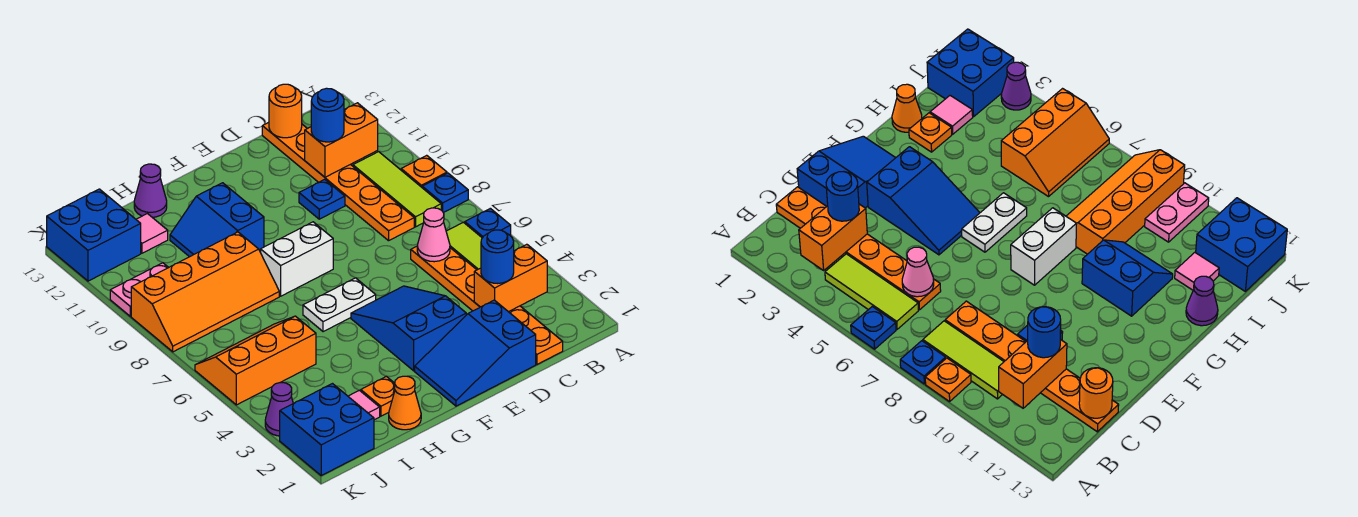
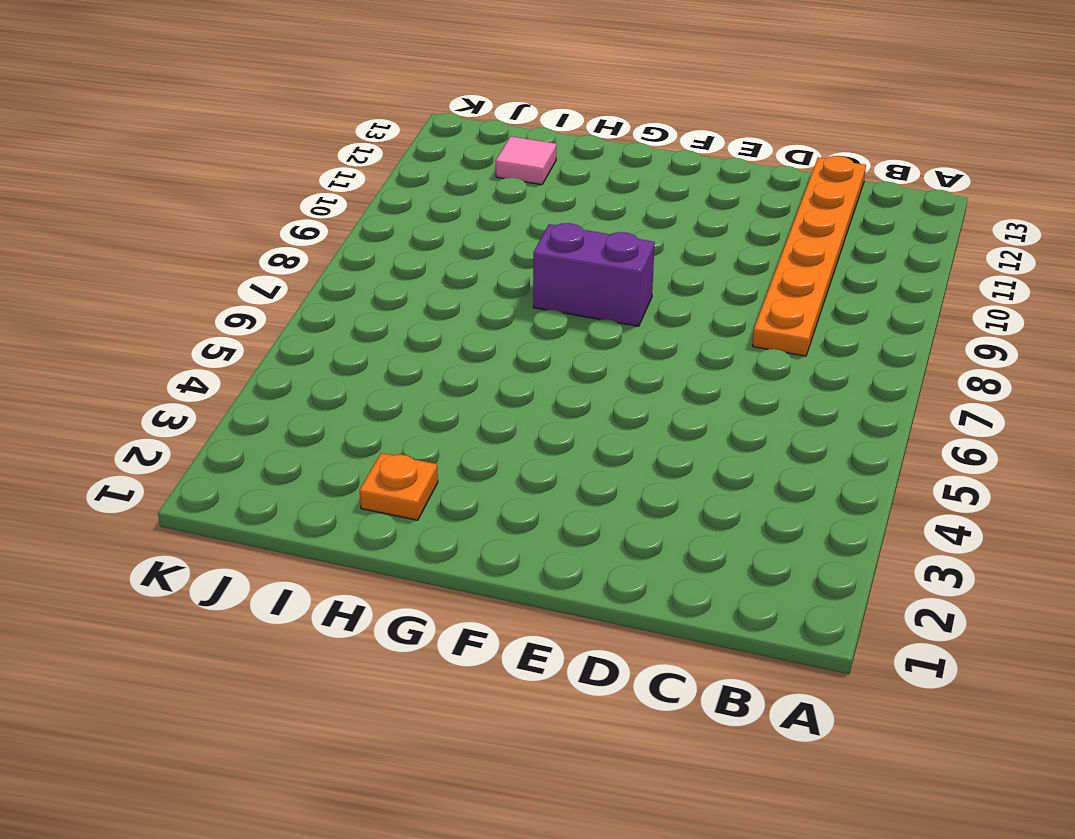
purple brick F8:G8 level 1 -> white brick F8:G8 level 1
none -> blue plate A6 level 1
none -> blue plate A8 level 1
none -> orange plate A9 level 1
none -> lime tile B4:B6 level 1

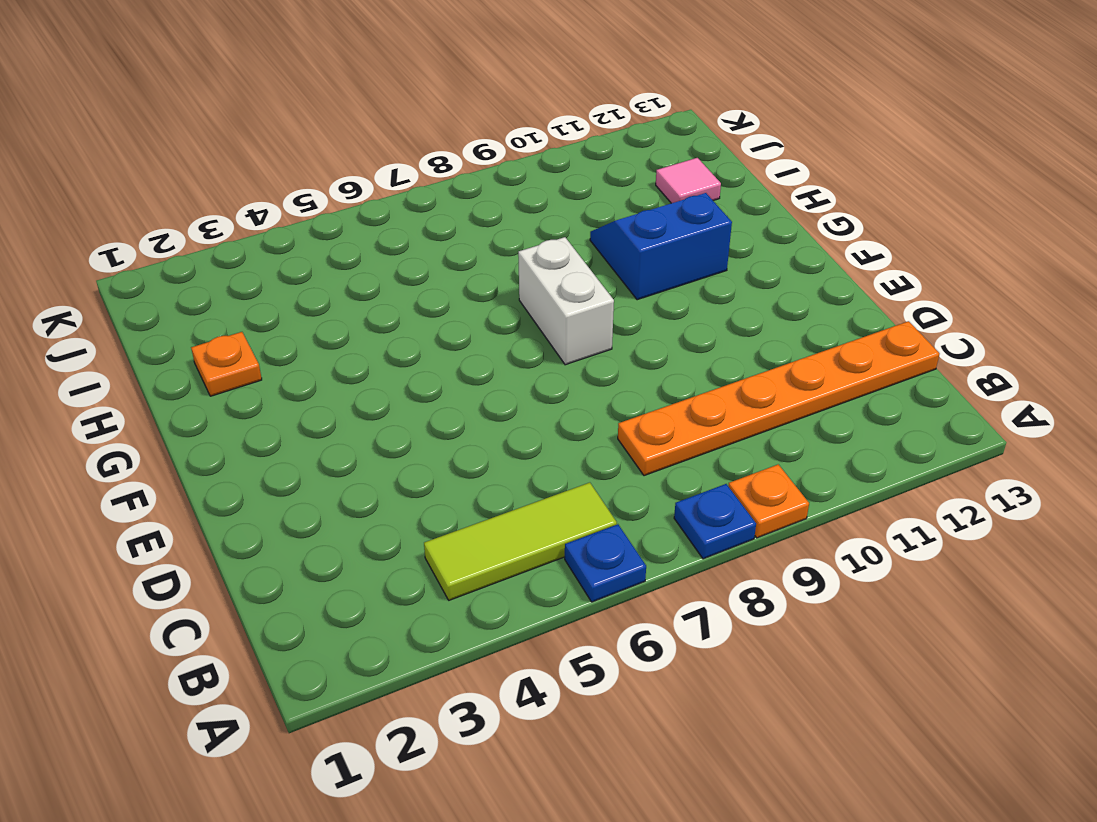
none -> lime tile B8:B10 level 1
none -> orange plate C1:C6 level 1
none -> blue slope D1:F2 level 1 top D
none -> blue plate D10 level 1

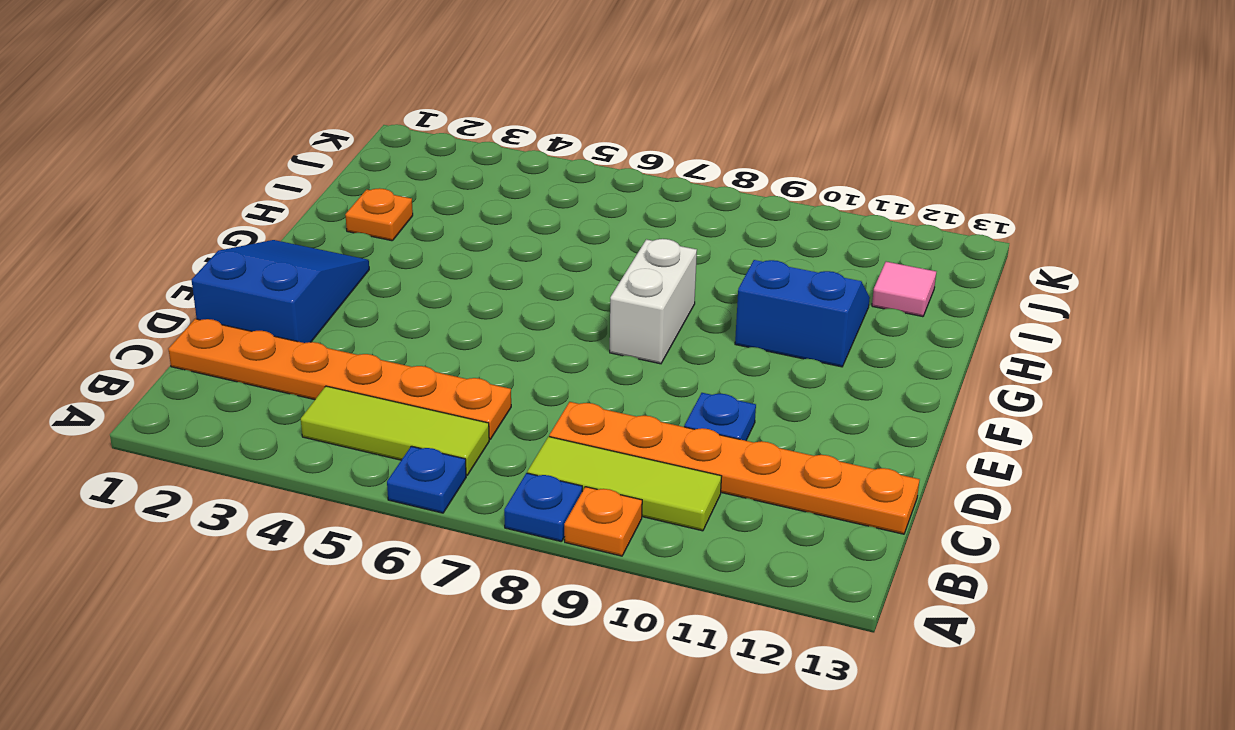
none -> blue slope E3:F5 level 1 top 3
none -> white plate F6:G6 level 1
none -> orange cone H1 level 1
none -> orange slope H8:K9 level 1 top 9

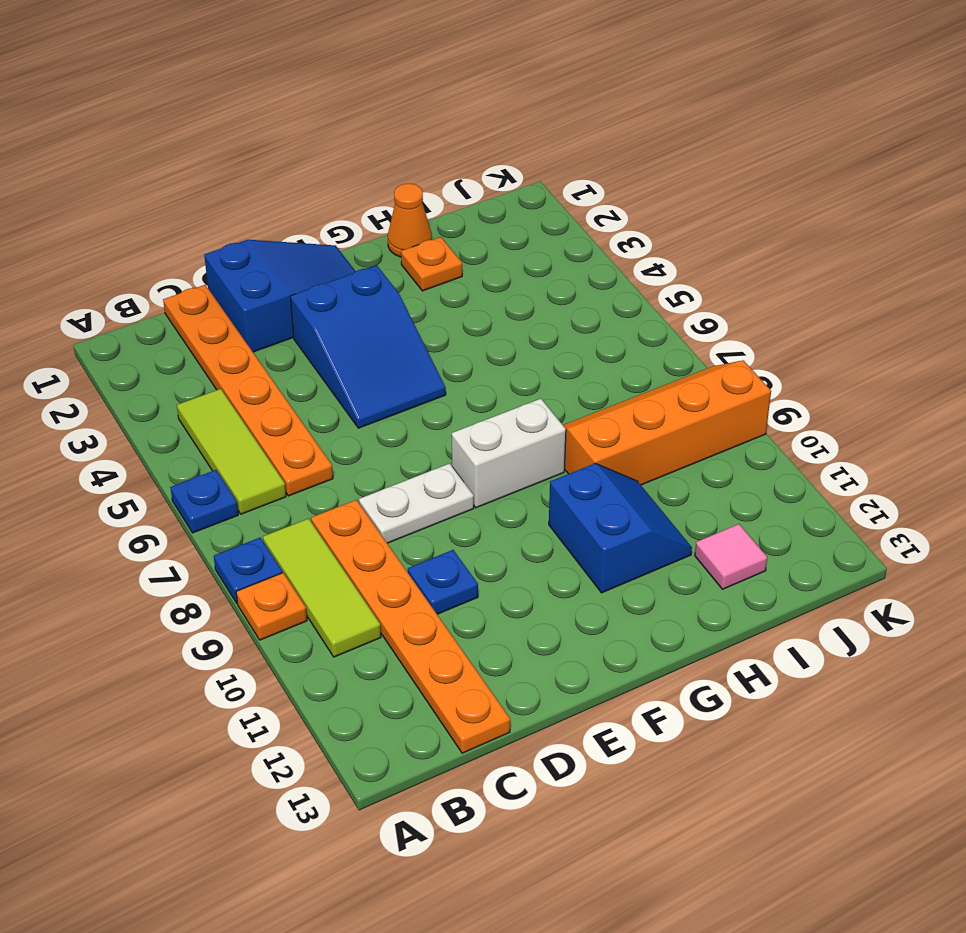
white plate D8:E8 level 1 -> white plate F6:G6 level 1
none -> purple cone H13 level 1
none -> pink tile I2 level 1
none -> orange slope I5:K6 level 1 top 5
none -> blue brick J1:K2 level 1

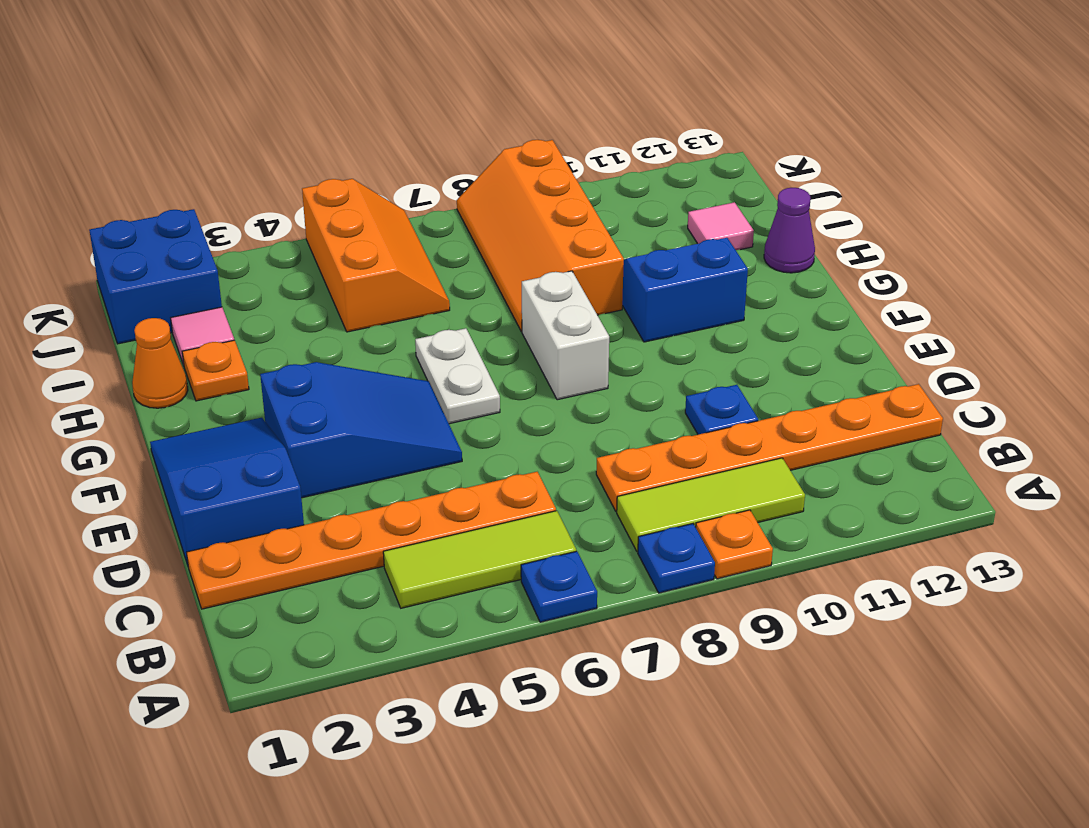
none -> pink plate J10:K10 level 1
none -> blue brick J12:K13 level 1
none -> purple cone K3 level 1
none -> orange brick B3:C3 level 2

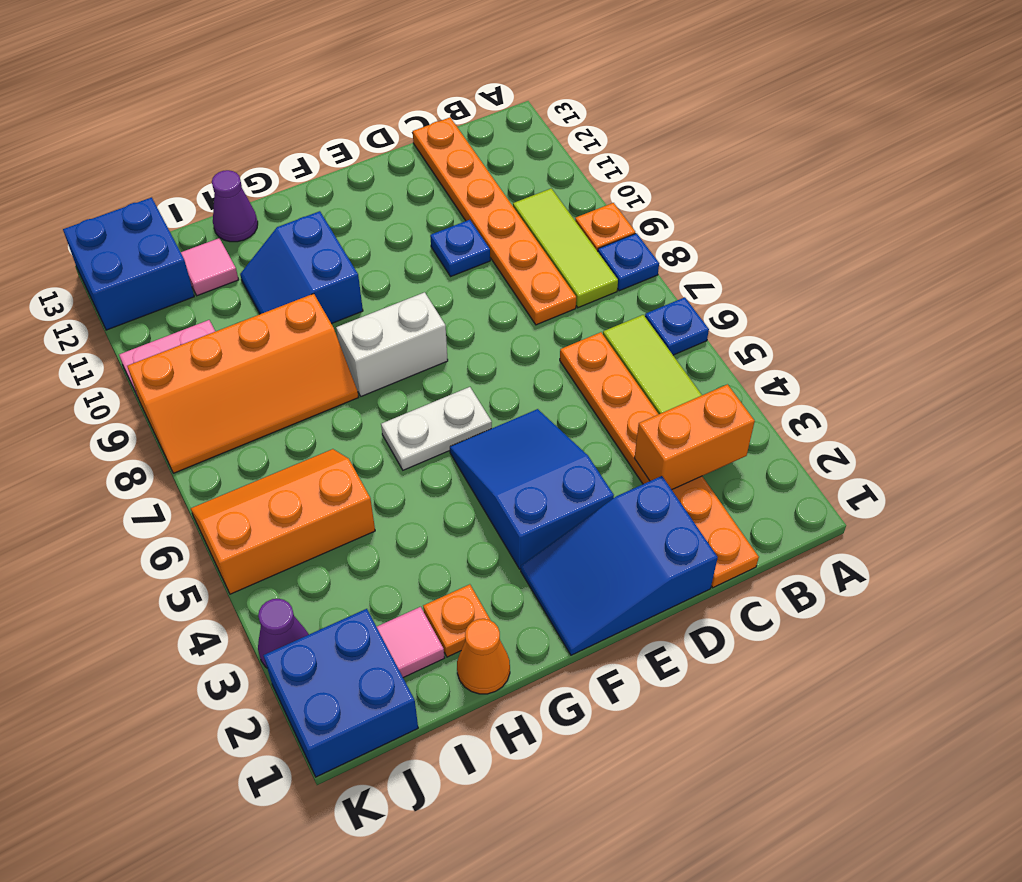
none -> orange brick B11:C11 level 2
none -> pink cone C6 level 2
none -> orange round brick C13 level 2
none -> blue round brick C3 level 3

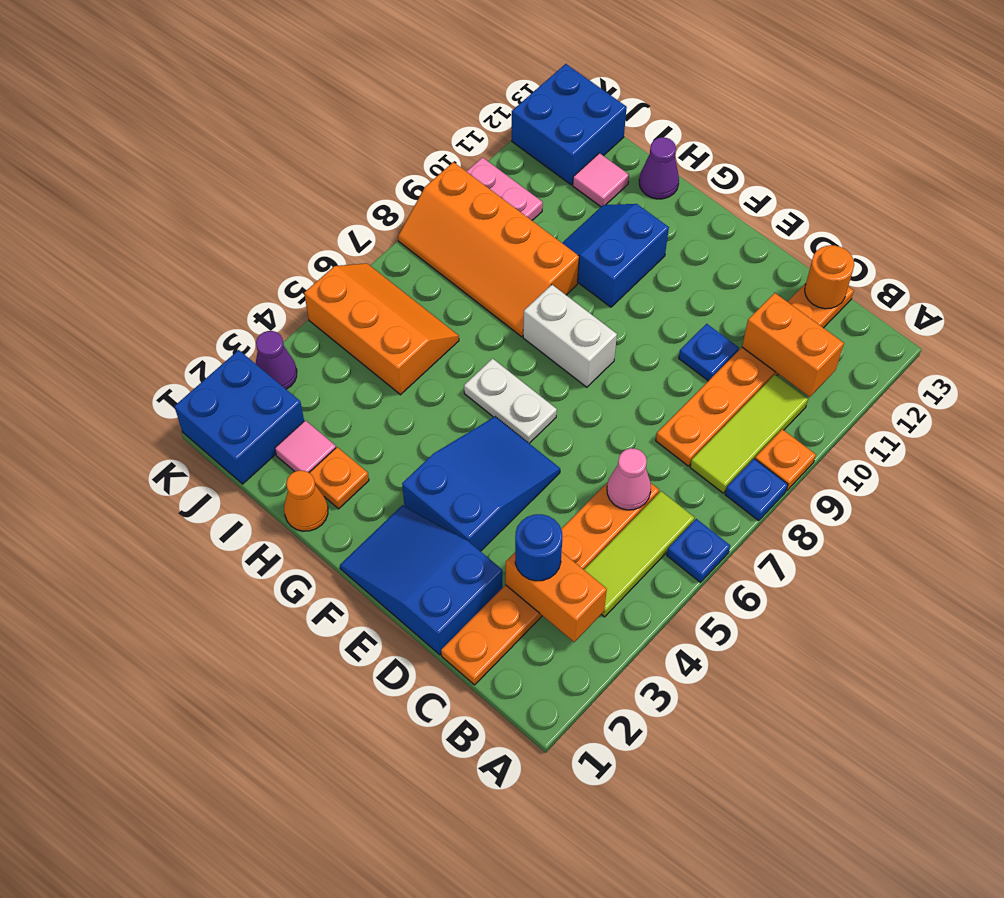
none -> blue round brick C11 level 3

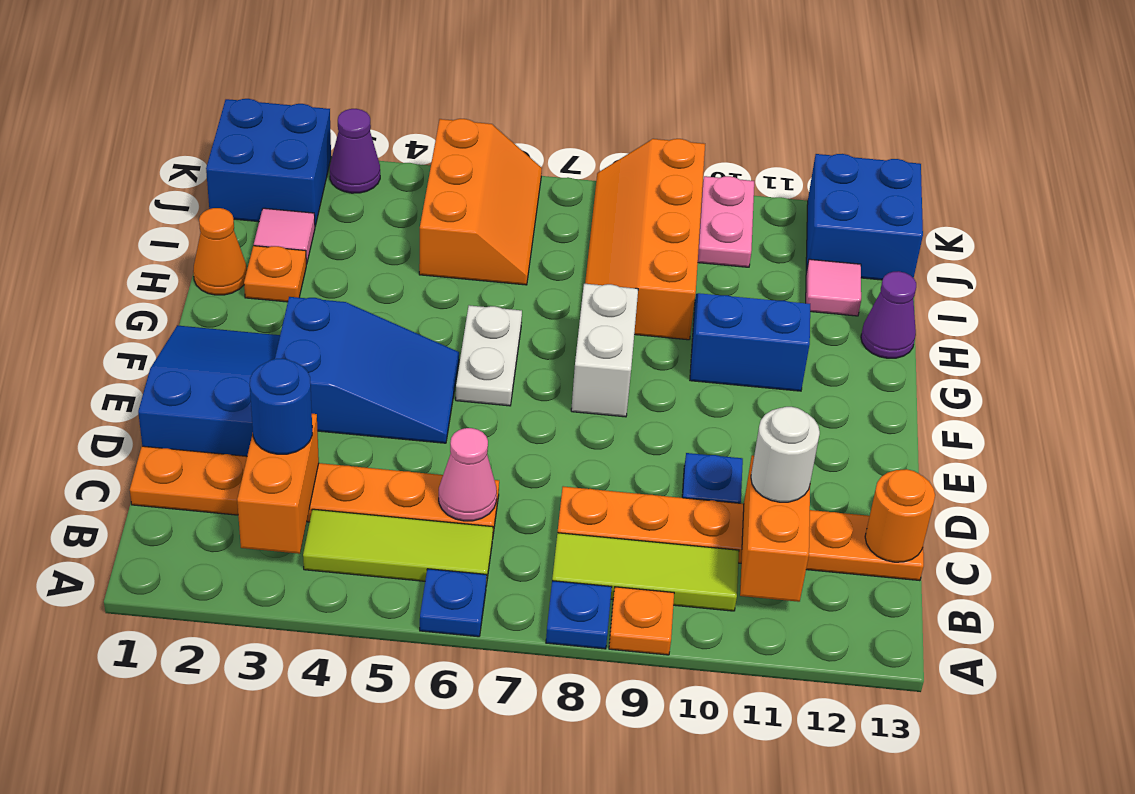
white round brick C11 level 3 -> blue round brick C11 level 3

